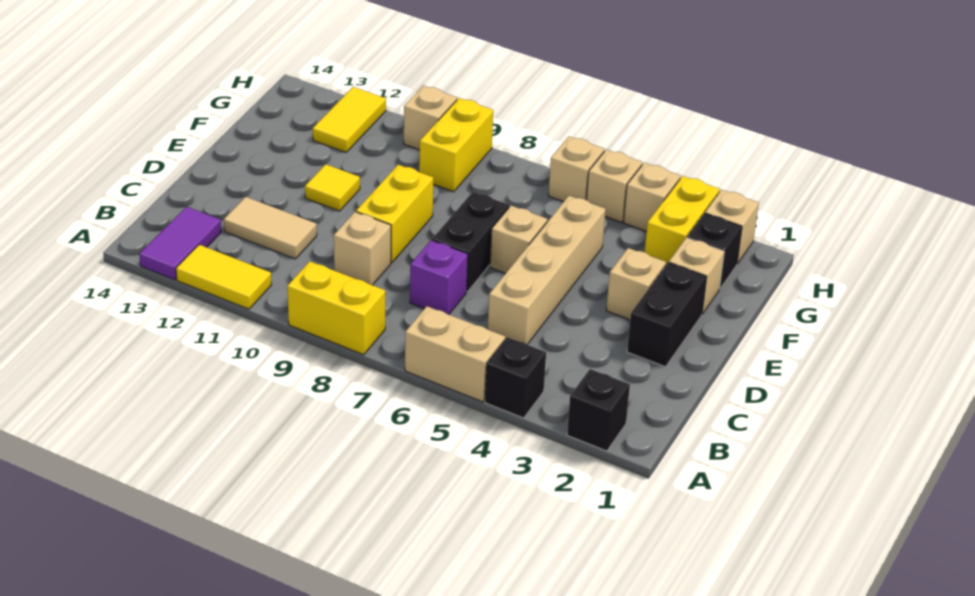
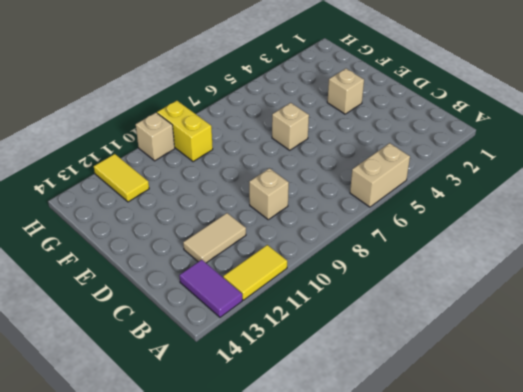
none -> black brick A2 level 1
none -> black brick A4 level 1
none -> yellow brick A8:A9 level 1

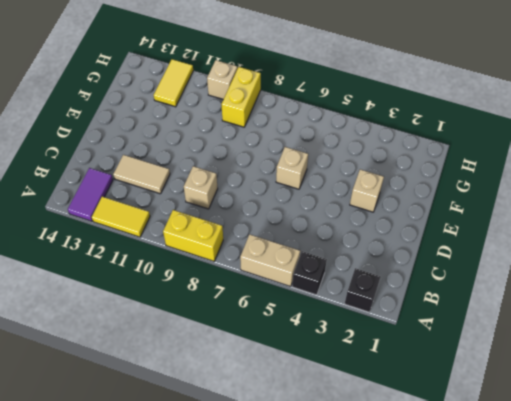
none -> tan brick C5:F5 level 1
none -> purple brick C7 level 1
none -> black brick D2:E2 level 1

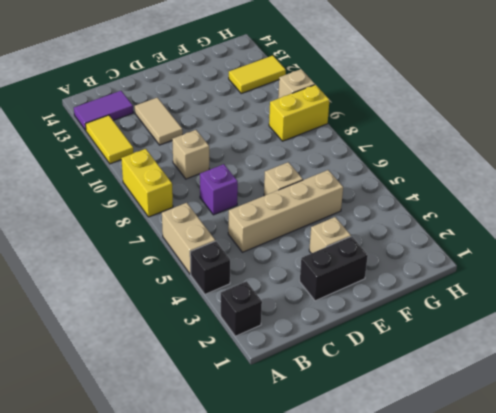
none -> black brick D7:E7 level 1
none -> yellow brick D9:E9 level 1
none -> yellow tile E11 level 1

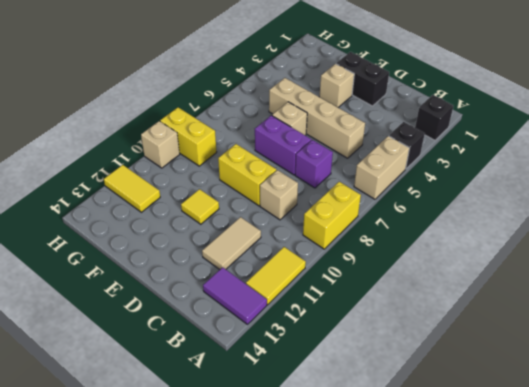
purple brick D7:E7 level 1 -> black brick D7:E7 level 1
none -> tan brick F2 level 1
none -> black brick G2 level 1
none -> yellow brick G3:H3 level 1

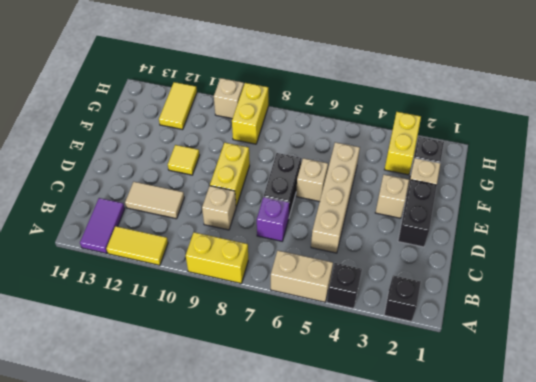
none -> tan brick H2 level 1
none -> tan brick H4 level 1
none -> tan brick H5 level 1

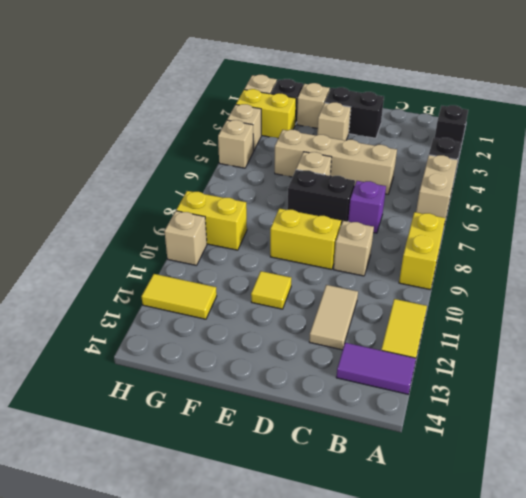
none -> tan brick H6 level 1

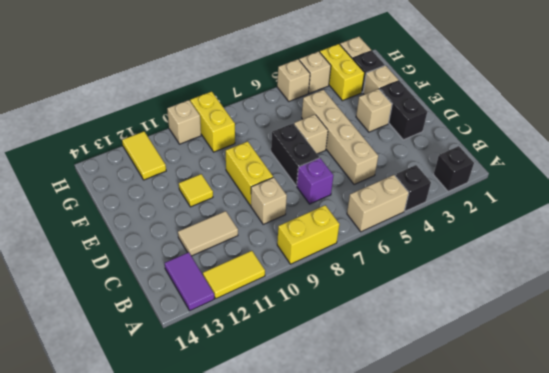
none -> tan brick H6 level 1

